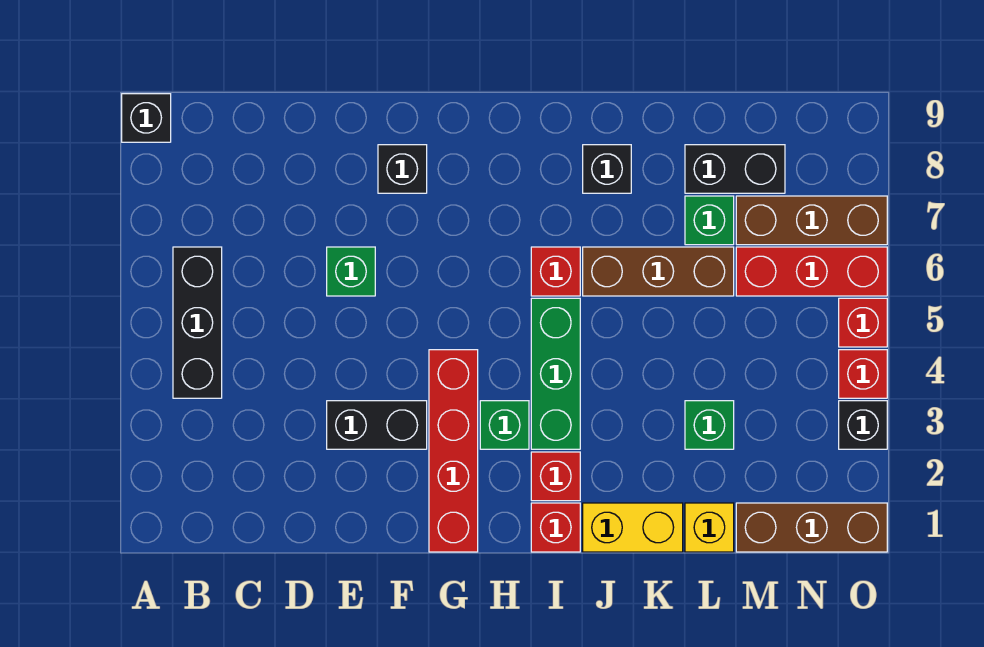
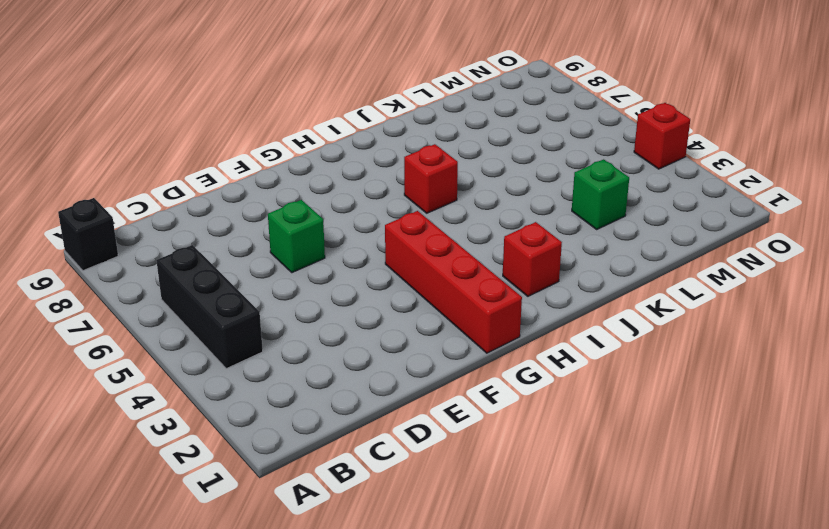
none -> black brick E3:F3 level 1
none -> black brick F8 level 1
none -> green brick H3 level 1

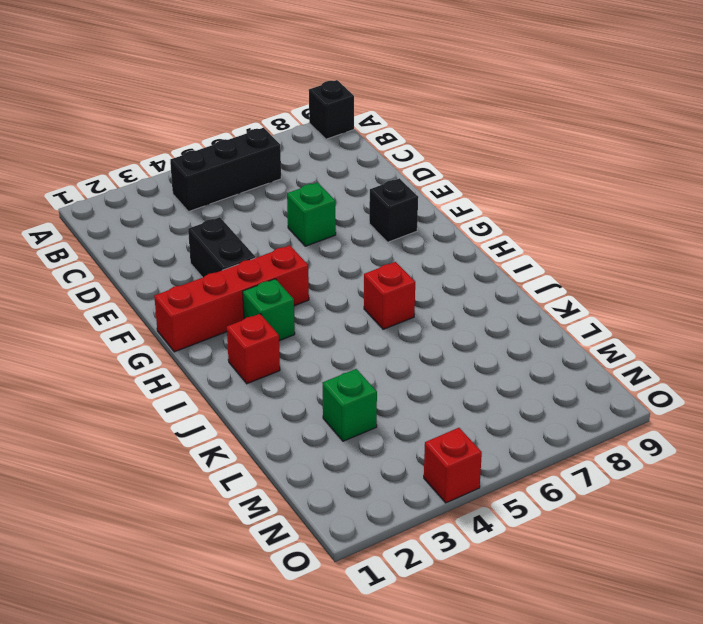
none -> red brick I1 level 1
none -> green brick I3:I5 level 1
none -> yellow brick J1:K1 level 1

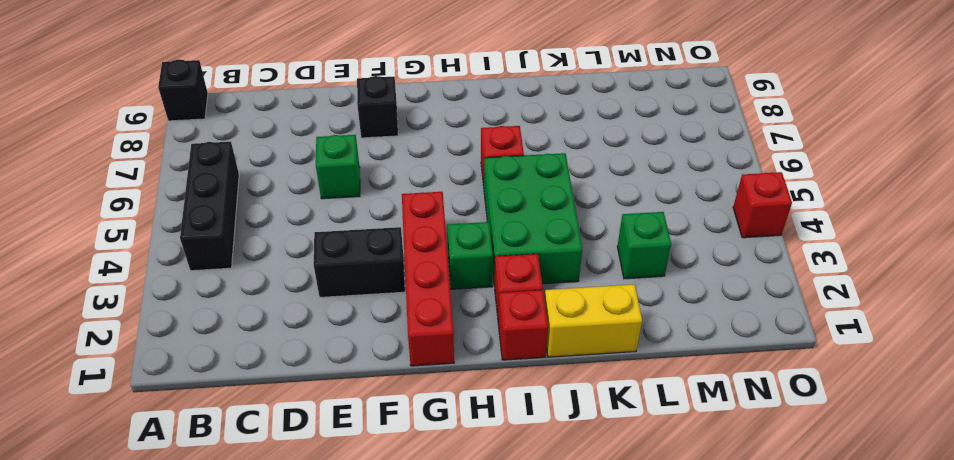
green brick I3:J5 level 1 -> green brick I3:I5 level 1
none -> brown brick J6:L6 level 1
none -> black brick J8 level 1
none -> yellow brick L1 level 1

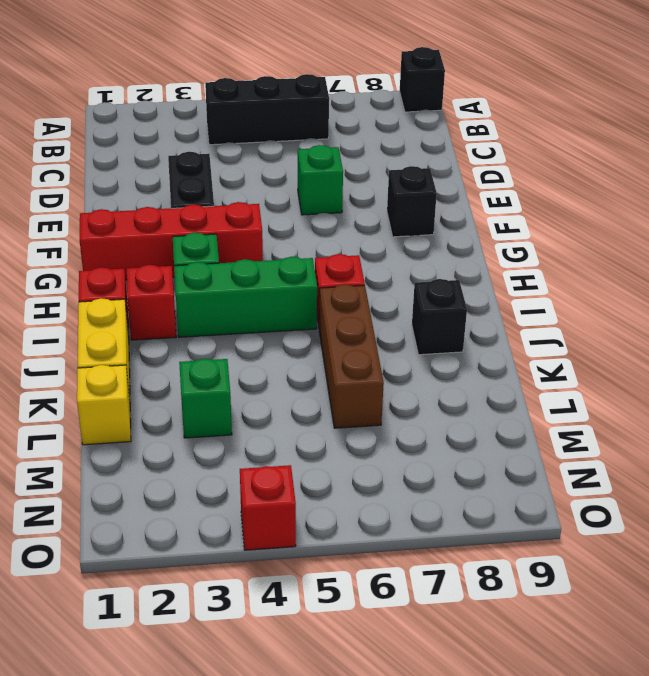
none -> green brick L7 level 1
none -> black brick L8:M8 level 1
none -> brown brick M1:O1 level 1

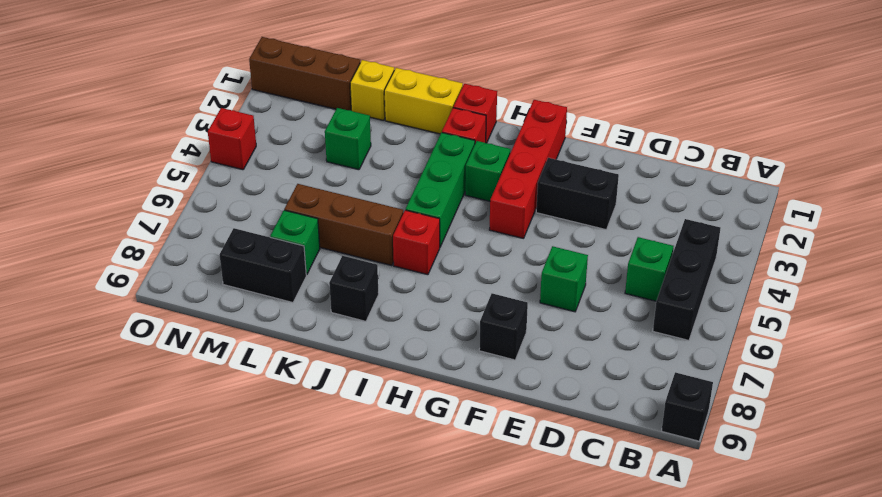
green brick C5 level 1 -> none
none -> red brick M6:O6 level 1
none -> brown brick M7:O7 level 1
none -> black brick O3 level 1

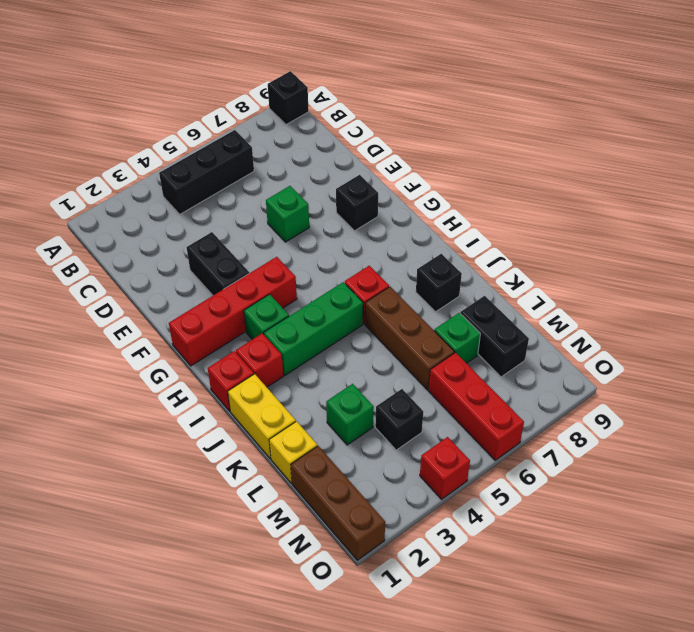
black brick M4 level 1 -> black brick O3 level 1
none -> brown brick M7:O7 level 1
none -> red brick O5 level 1

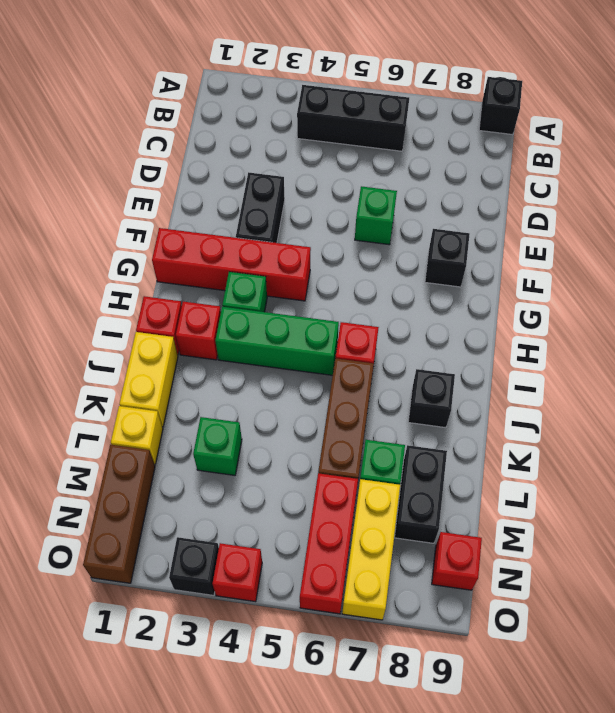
yellow brick M7:O7 level 1 -> brown brick M7:O7 level 1
red brick N9 level 1 -> red brick O5 level 1

